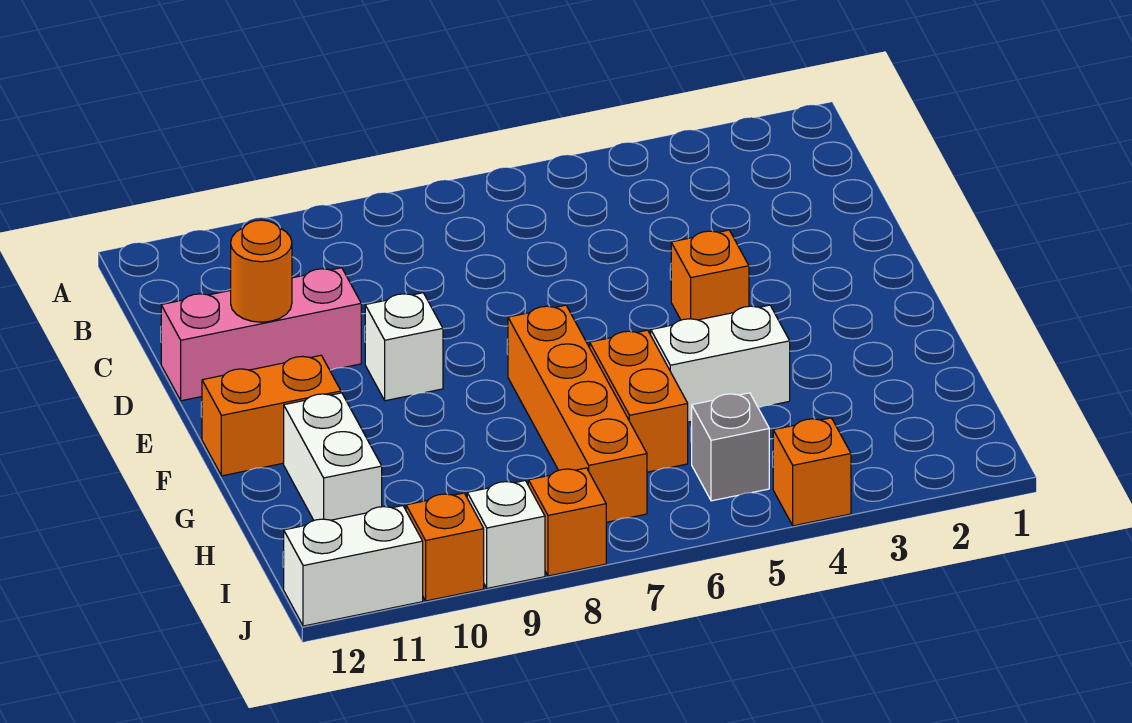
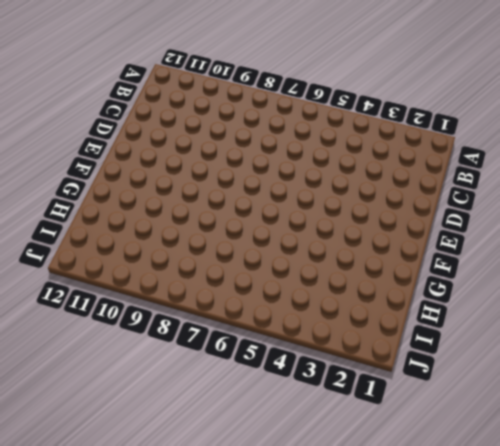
none -> pink brick D10:D12 level 1
none -> orange brick E4 level 1
none -> white brick E9 level 1

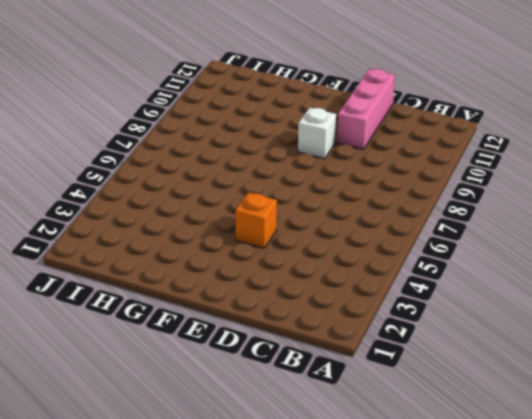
none -> orange brick F7:I7 level 1
none -> orange brick F11:F12 level 1
none -> white brick G4:G5 level 1

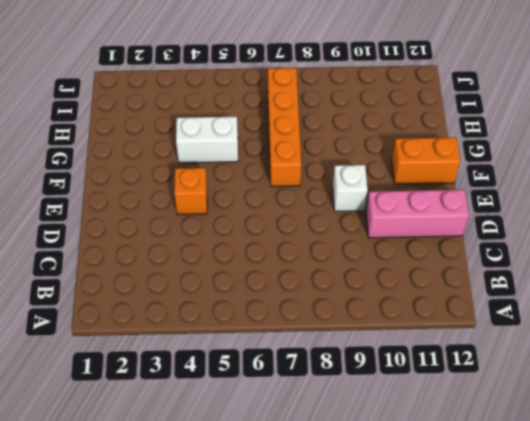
none -> orange brick G6:H6 level 1
none -> white brick G11:H11 level 1
none -> grey brick I5 level 1

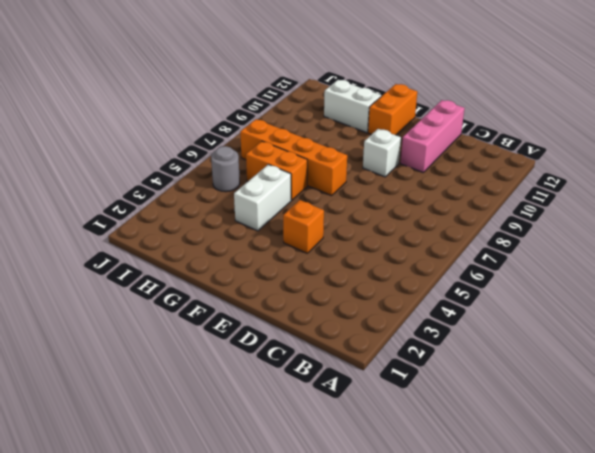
grey round brick I5 level 1 -> grey brick I5 level 1
none -> orange brick J4 level 1
none -> orange brick J8 level 1
none -> white brick J9 level 1

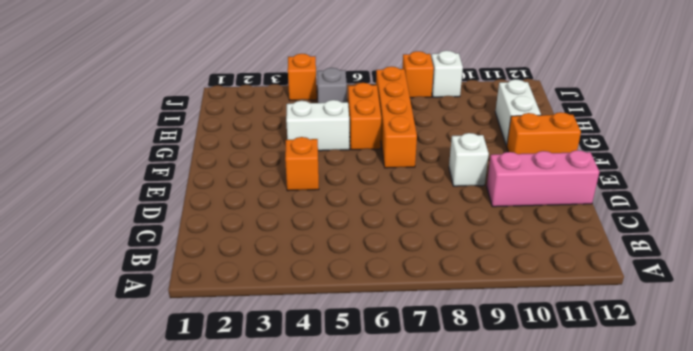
none -> orange brick J10 level 1
none -> white brick J11:J12 level 1
none -> orange round brick D11 level 2

